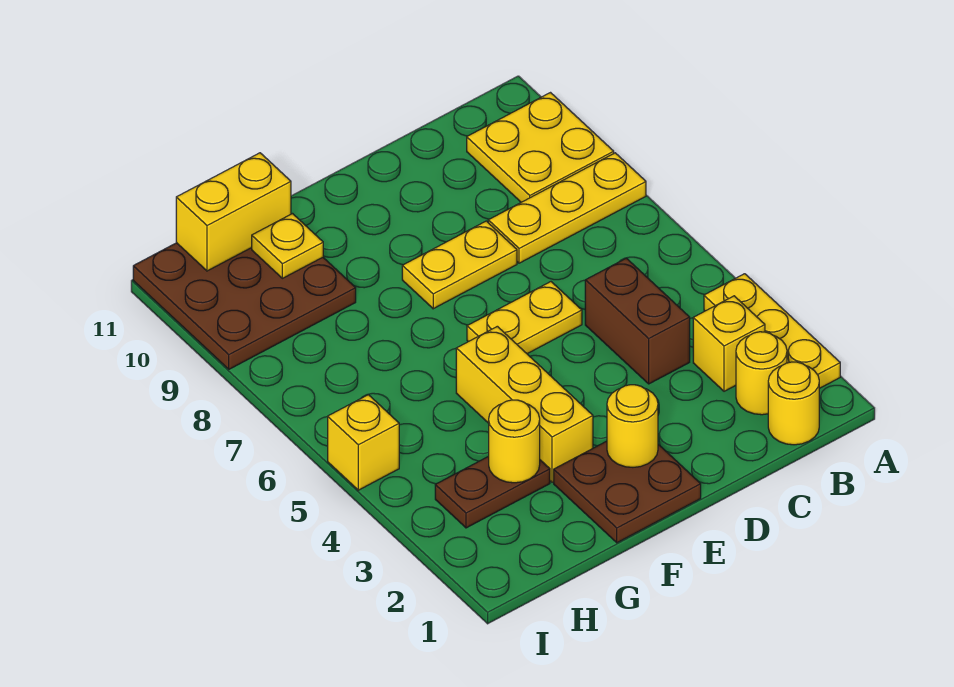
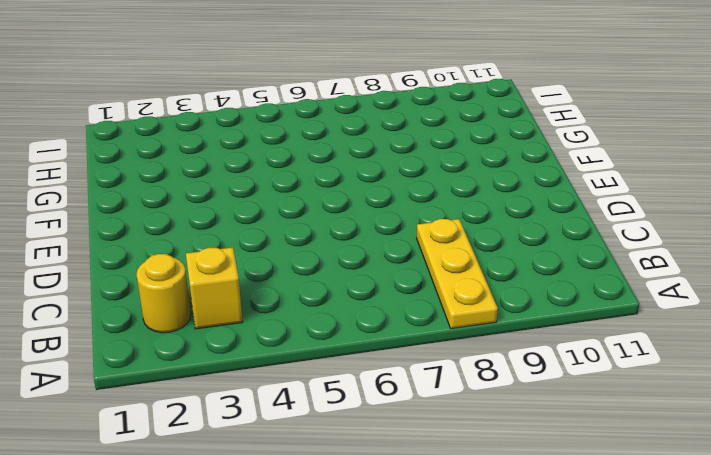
none -> yellow plate A2:A4 level 1
none -> yellow plate A9:B10 level 1
none -> yellow round brick B1 level 1

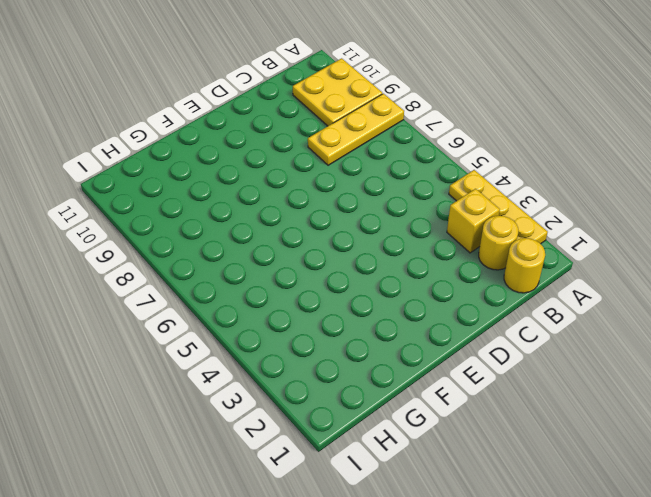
none -> brown brick C4:C5 level 1
none -> yellow plate D6:E6 level 1
none -> yellow plate D8:E8 level 1

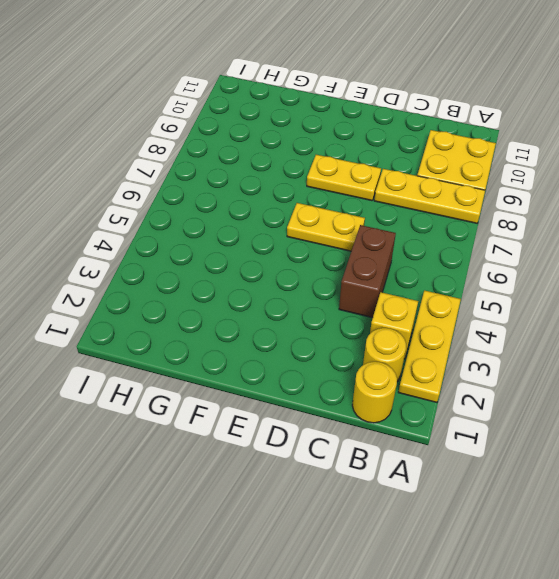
none -> brown plate E1:F2 level 1
none -> yellow brick F3:F5 level 1
none -> brown plate G3:H3 level 1

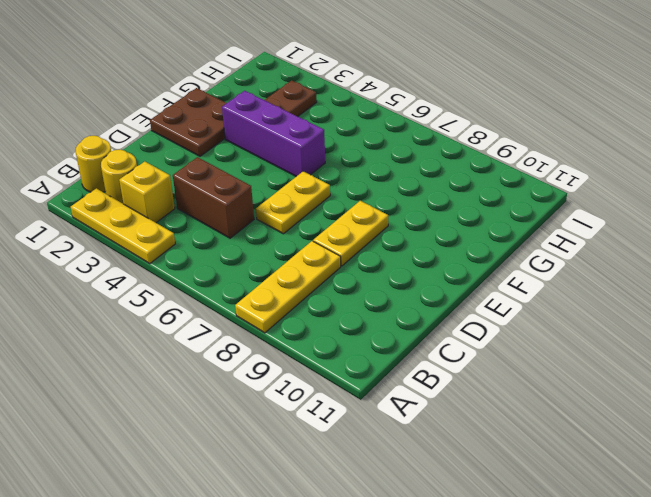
purple brick F3:F5 level 1 -> yellow brick F3:F5 level 1
none -> yellow plate A9:B10 level 1
none -> brown plate G9:I11 level 1
none -> yellow brick I5 level 1

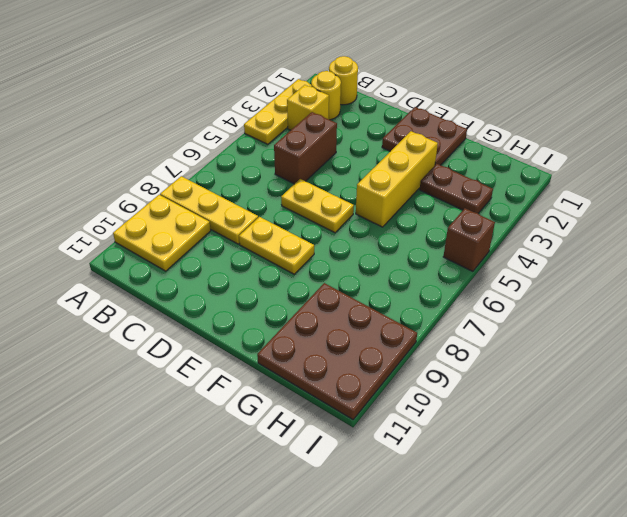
brown brick I5 level 1 -> yellow brick I5 level 1
none -> yellow round brick E2 level 2
none -> yellow round brick G3 level 2
none -> yellow plate G10 level 2

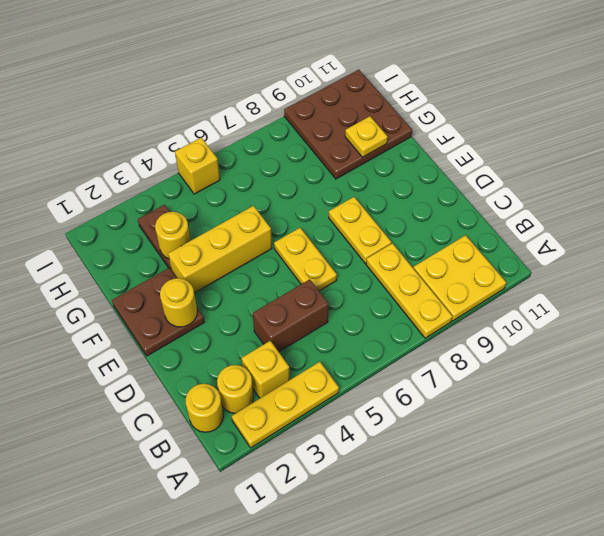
none -> yellow brick G11:H11 level 2

